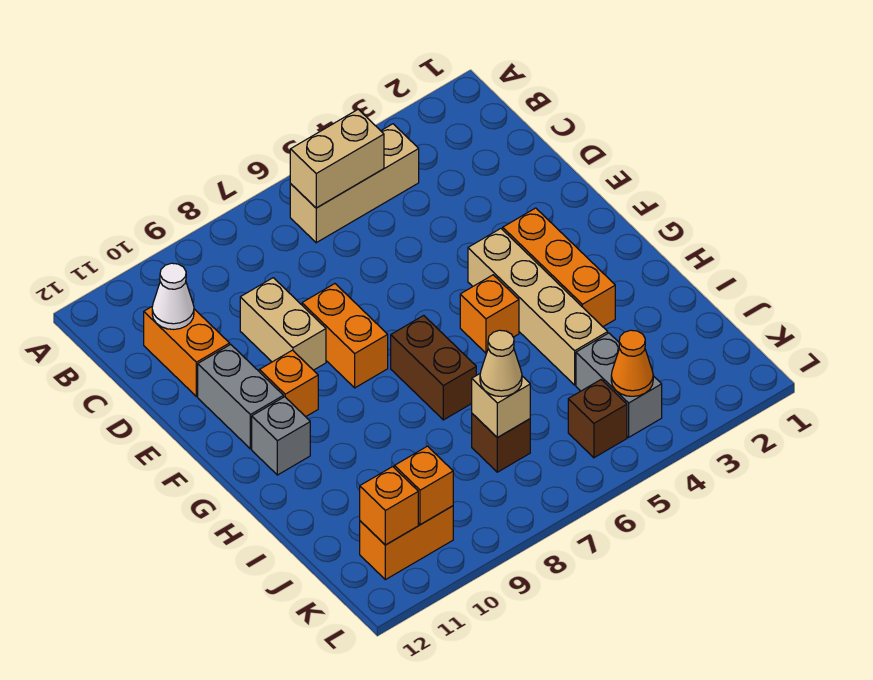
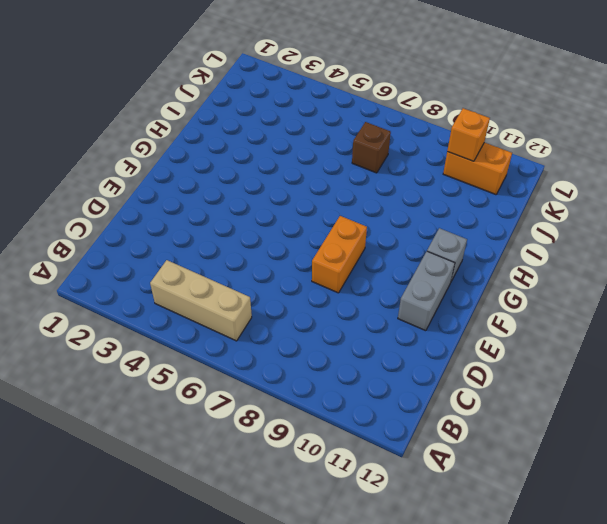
none -> orange brick C11:D11 level 1
none -> tan brick D9:E9 level 1
none -> orange brick F3:H3 level 1

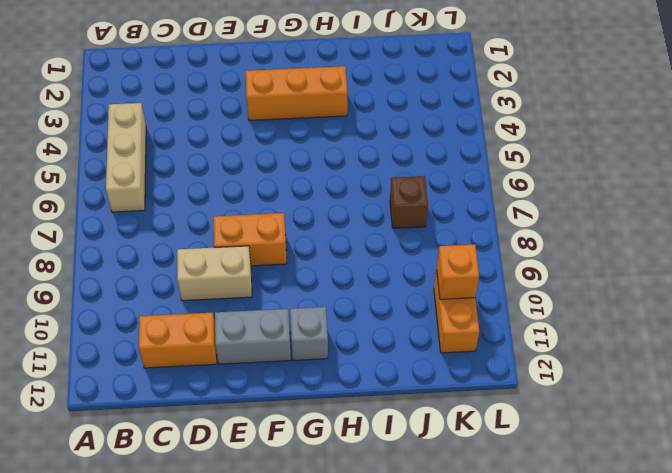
none -> tan brick F4:I4 level 1
none -> orange brick F10 level 1
none -> orange brick G5 level 1

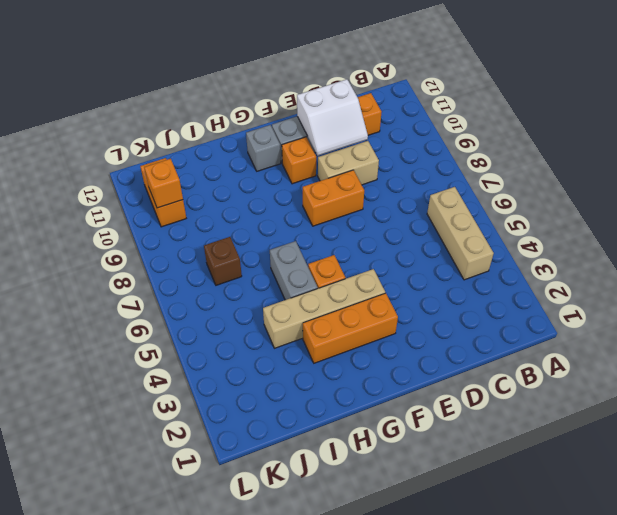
white slope D10:E11 level 2 top 11 -> none
grey brick H5:H6 level 1 -> grey brick J4:K4 level 1
none -> brown brick G7:H7 level 1
none -> brown brick K5 level 1
none -> tan brick B5:B6 level 2

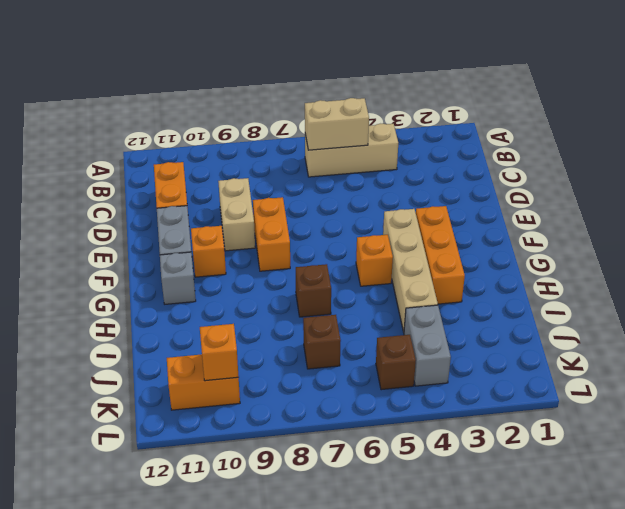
brown brick H7 level 1 -> brown brick G7:H7 level 1
none -> white cone C11 level 2
none -> tan brick J7 level 2
none -> orange cone K4 level 2

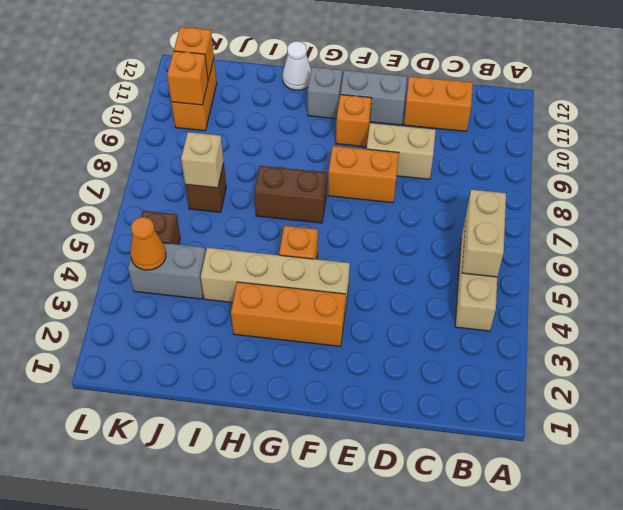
white cone H12 level 1 -> white cone C11 level 2
none -> tan cone J7 level 3

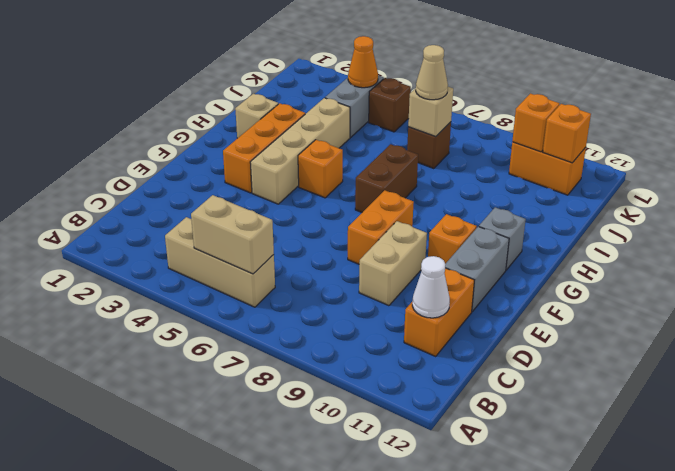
tan brick H2 level 1 -> none

